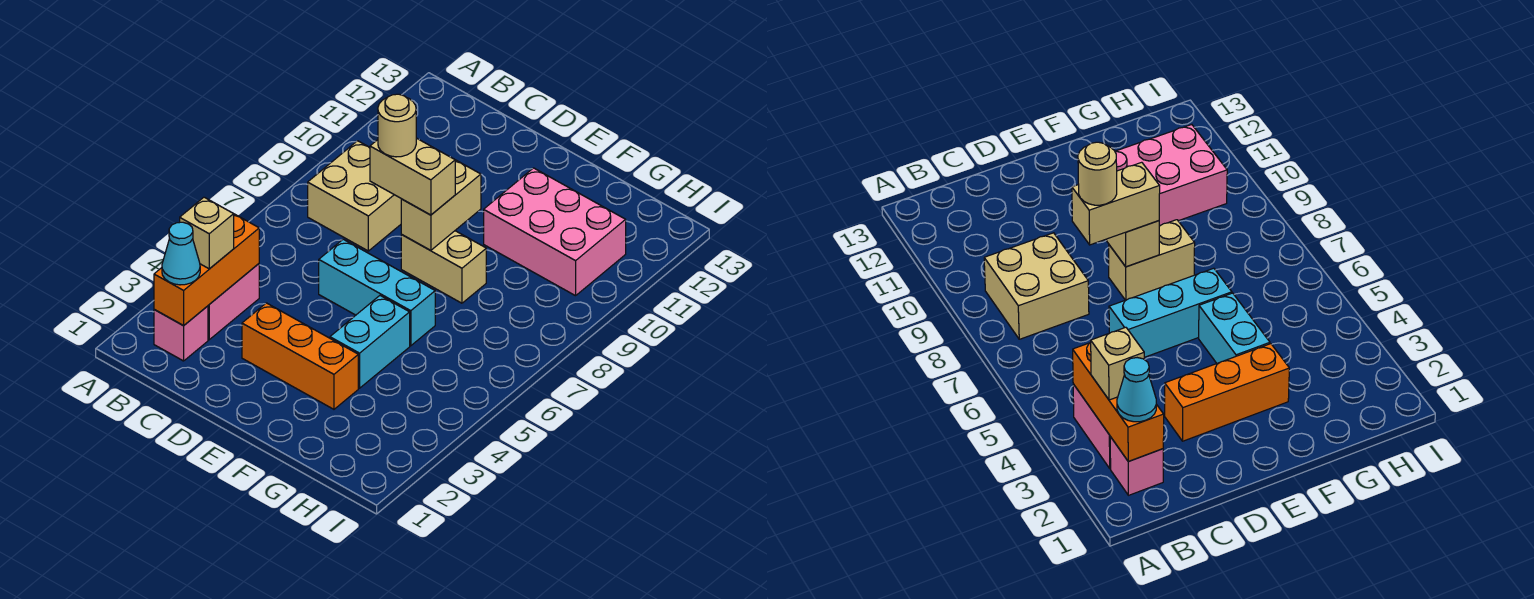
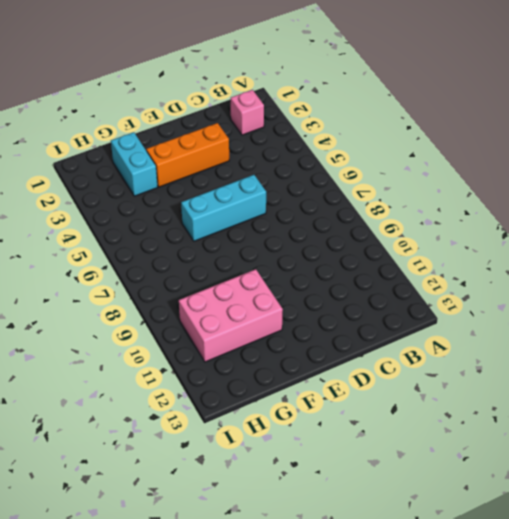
cyan brick G2:G3 level 1 -> cyan brick F4:F5 level 1
none -> pink brick B3:B4 level 1
none -> tan brick B8:C9 level 1
none -> tan brick E8:F8 level 1

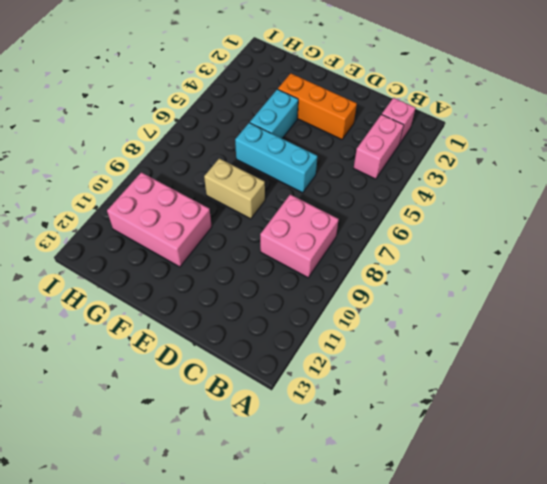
pink brick B8:C9 level 1 -> tan brick B8:C9 level 1
none -> orange brick B2:B4 level 2
none -> tan brick E8:E9 level 2
none -> cyan cone B2 level 3

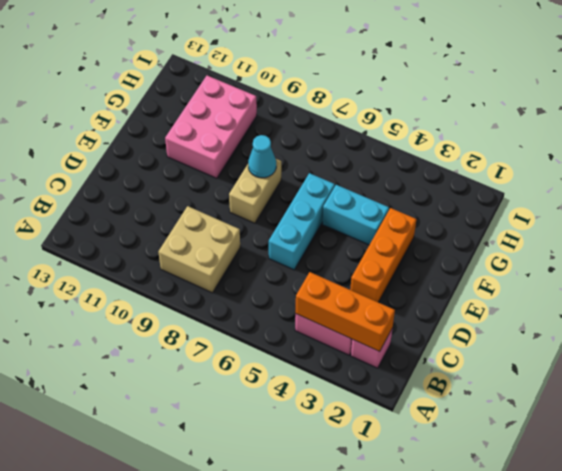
cyan cone F8 level 2 -> cyan cone B2 level 3
none -> tan brick E8:E9 level 2
none -> tan brick B3 level 3
none -> tan brick D8:E8 level 3

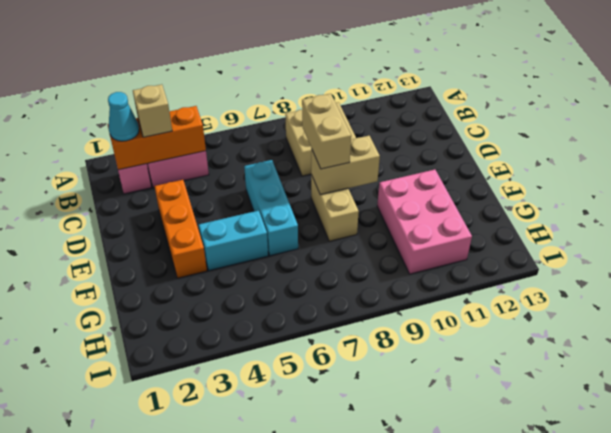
none -> tan round brick D8 level 4

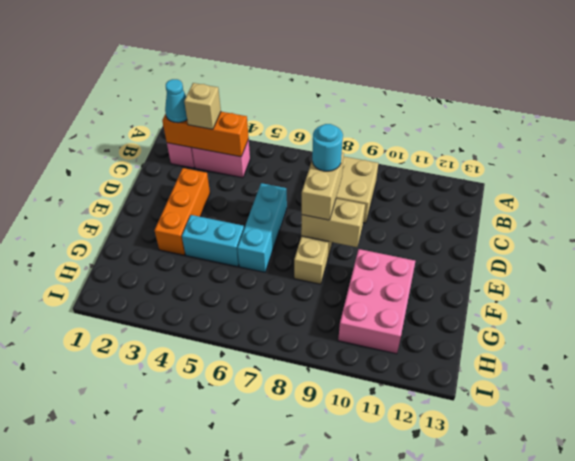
cyan round brick D8 level 4 -> tan round brick D8 level 4

